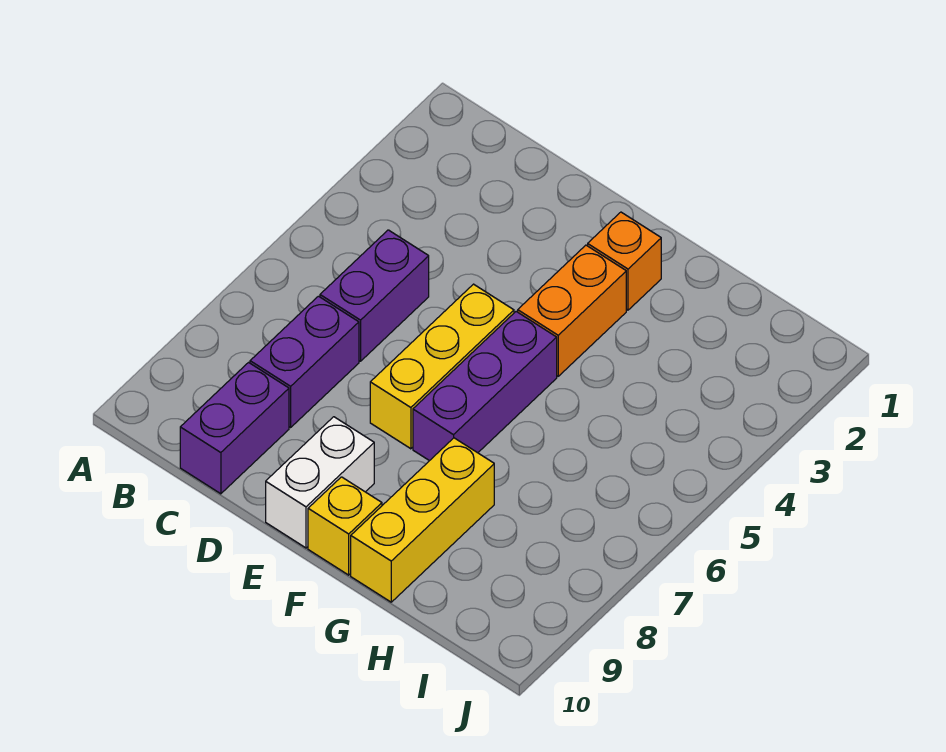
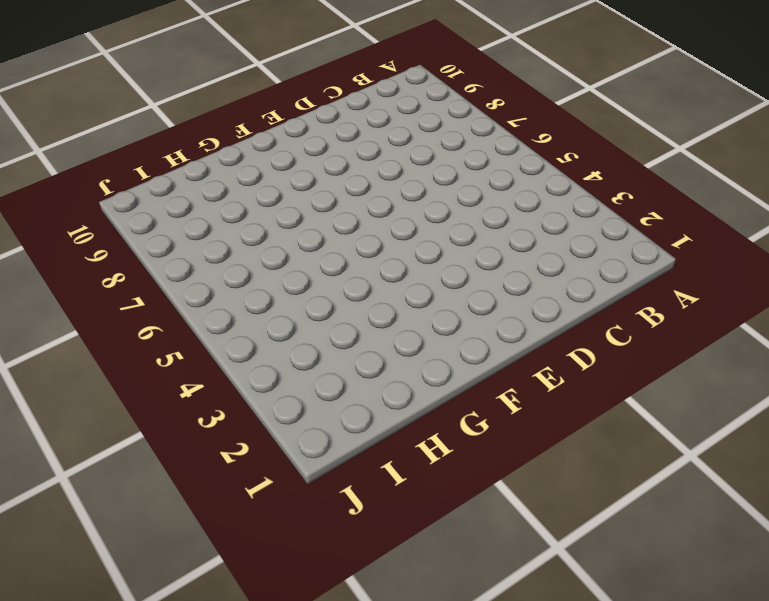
none -> purple brick C5:C6 level 1
none -> purple brick C7:C8 level 1

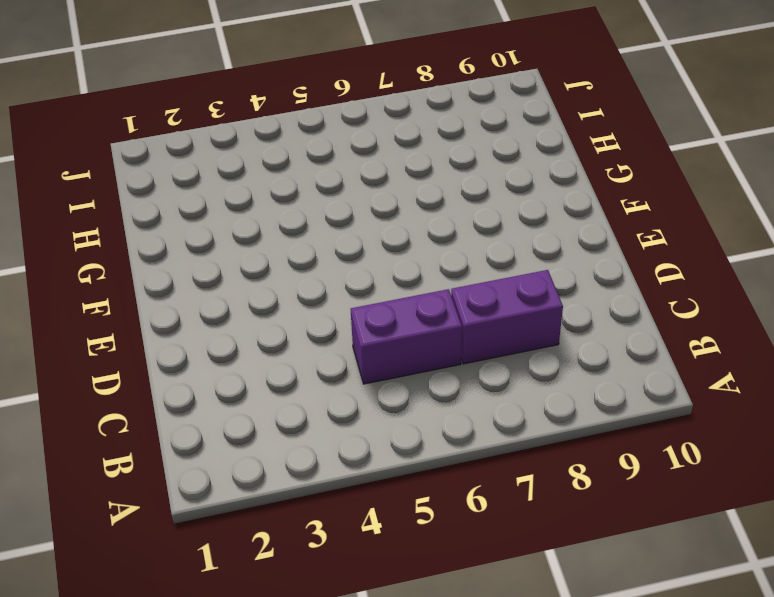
none -> purple brick C9:C10 level 1
none -> yellow brick E5:E7 level 1

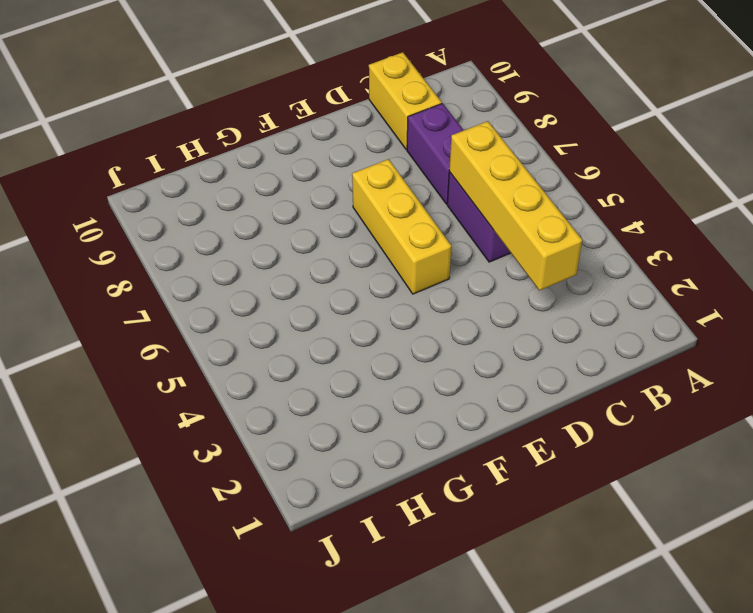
yellow brick C3:C6 level 2 -> none
yellow brick C9:C10 level 1 -> purple brick C9:C10 level 1
none -> white brick E9:E10 level 1
none -> orange brick F2 level 1

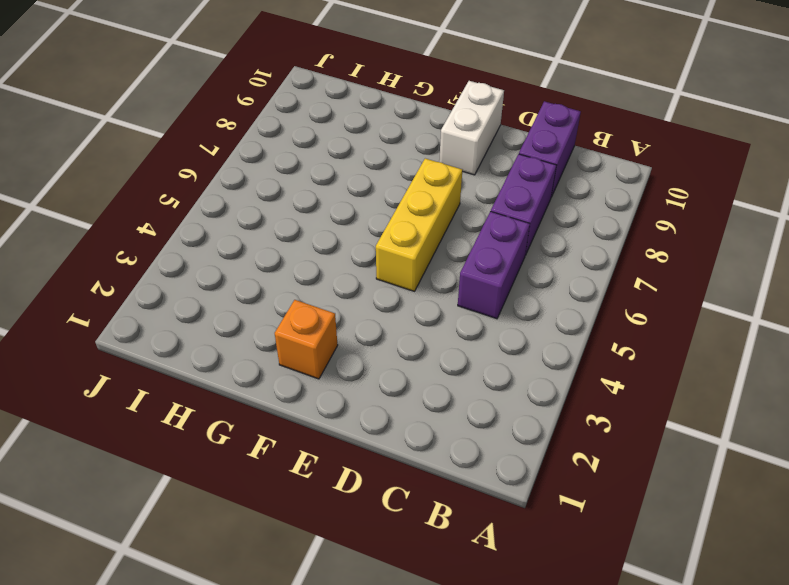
none -> orange brick F3:F4 level 1
none -> purple brick F5:F7 level 1

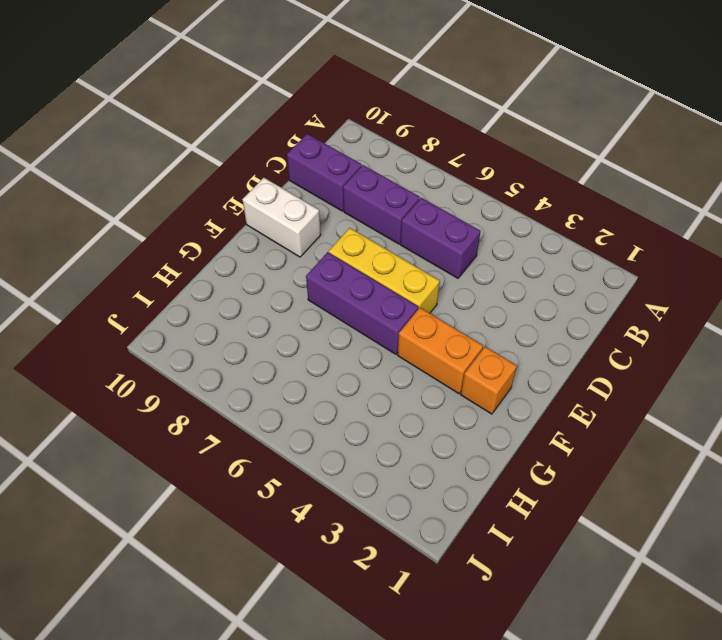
none -> yellow brick F10 level 1
none -> yellow brick G8:G10 level 1

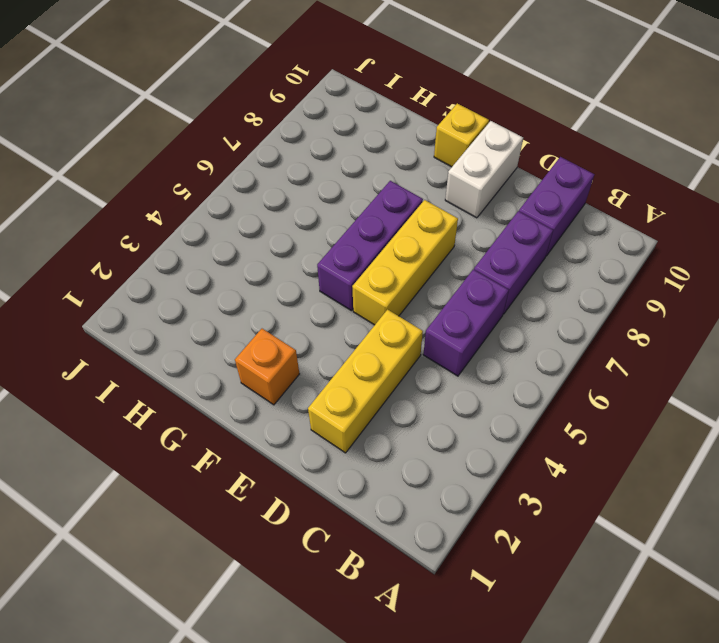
yellow brick D2:D4 level 1 -> yellow brick G8:G10 level 1
none -> orange brick F3:F4 level 1

